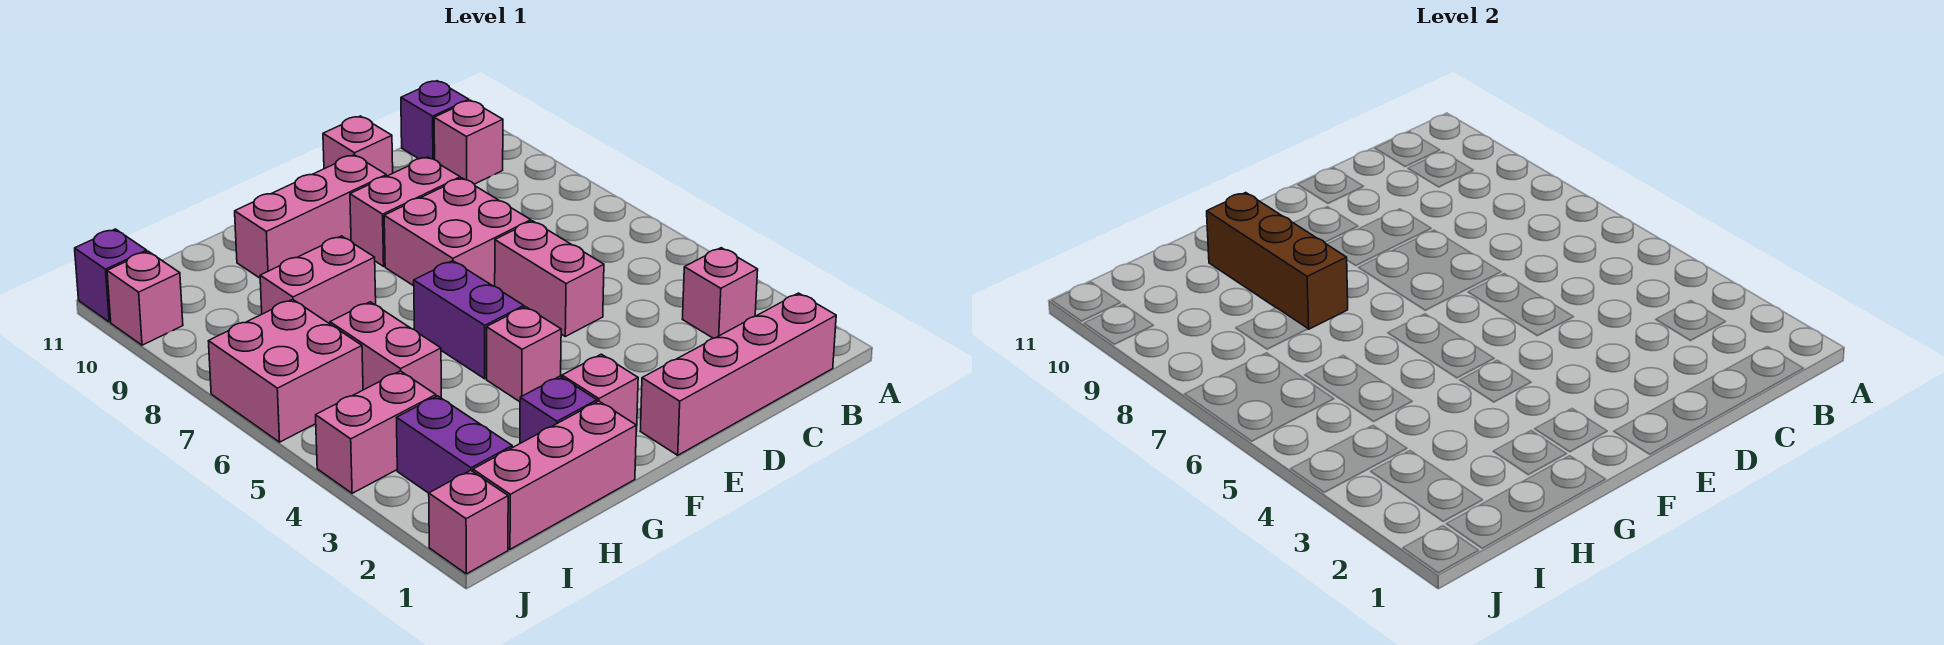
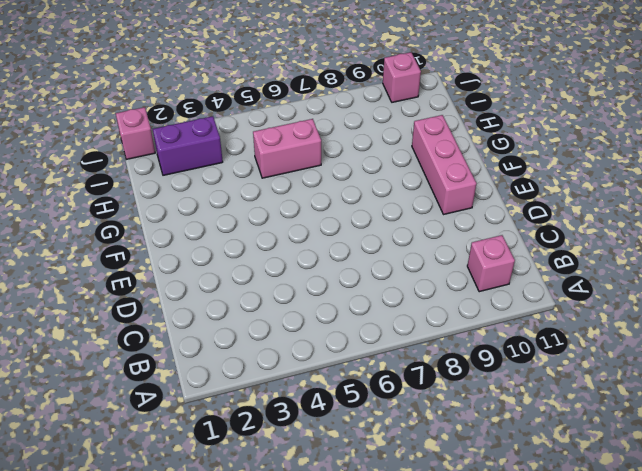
none -> pink brick B1:E1 level 1
none -> pink brick B3 level 1
none -> purple brick B11 level 1

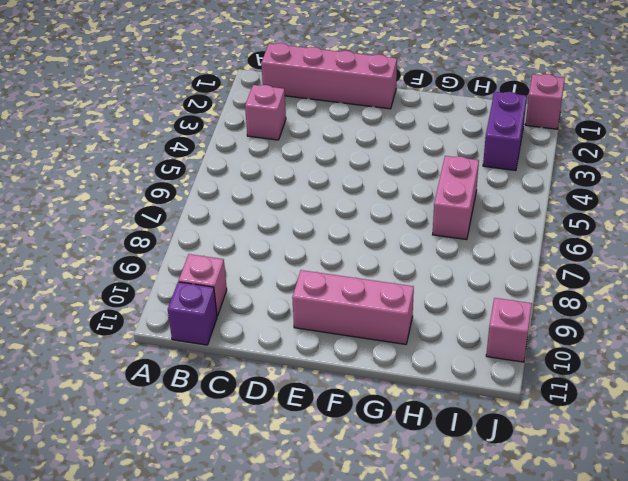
none -> pink brick D5:D6 level 1
none -> pink brick D7:E8 level 1
none -> pink brick D9:E9 level 1

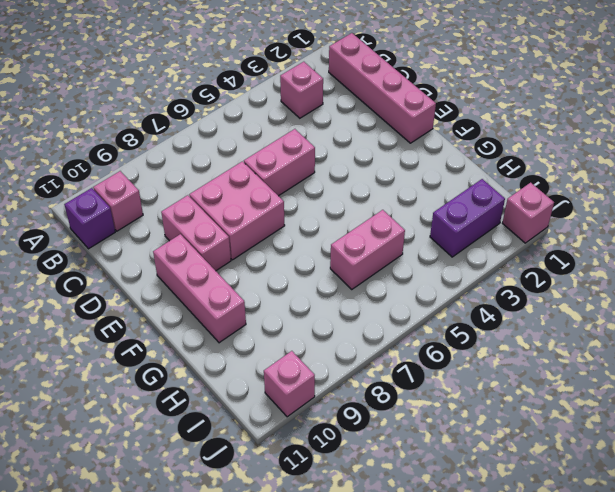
none -> pink brick D11 level 1
none -> pink brick F2 level 1
none -> pink brick F4 level 1

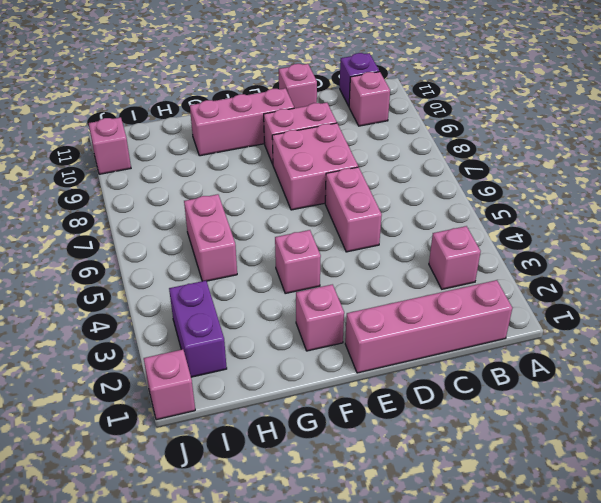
none -> purple brick F5:F6 level 1
none -> pink brick G1:I1 level 1
none -> purple brick G2 level 1

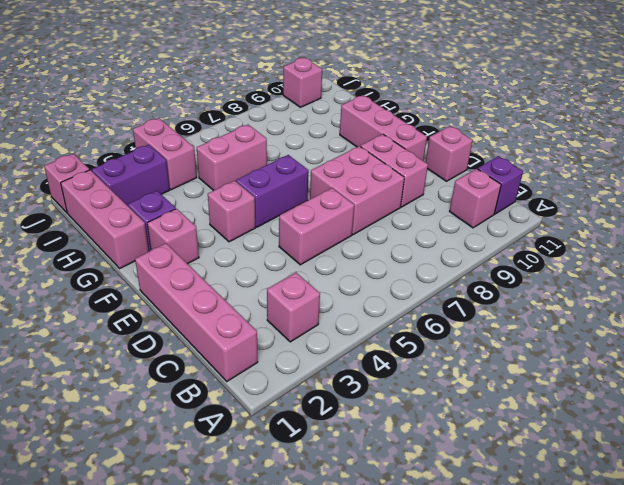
none -> pink brick G8:H8 level 1
none -> pink brick I6:J7 level 1
none -> purple brick J11 level 1

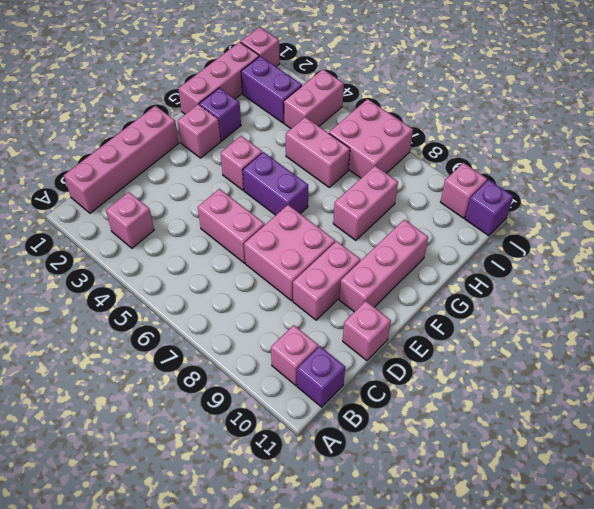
none -> brown brick G8:G10 level 2

